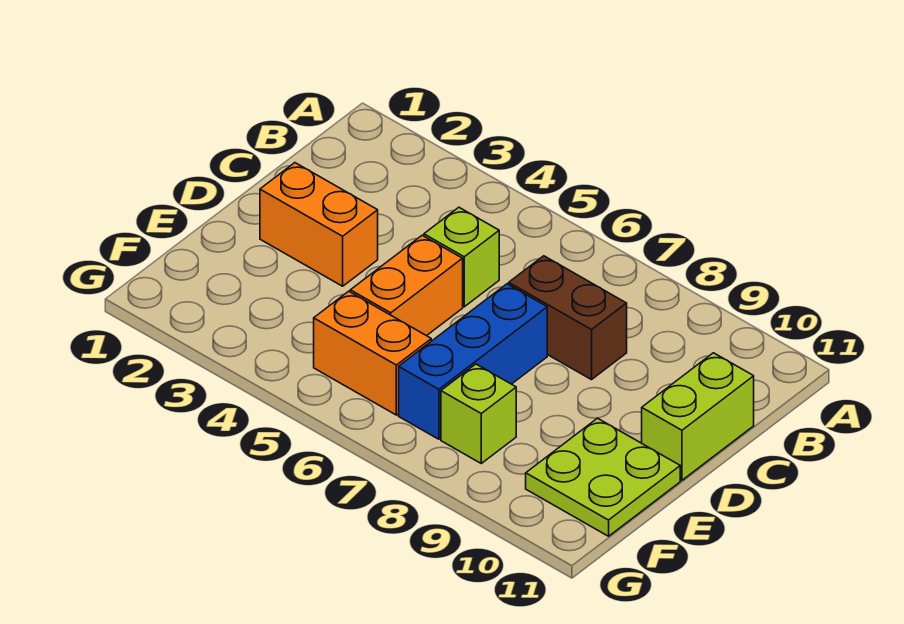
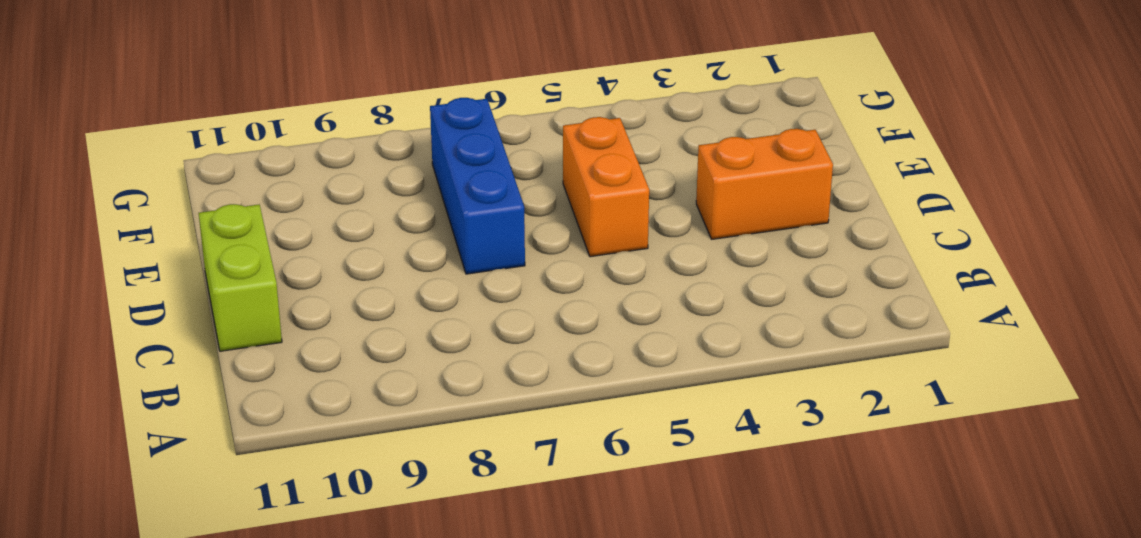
none -> lime brick C5 level 1
none -> brown brick C7:C8 level 1

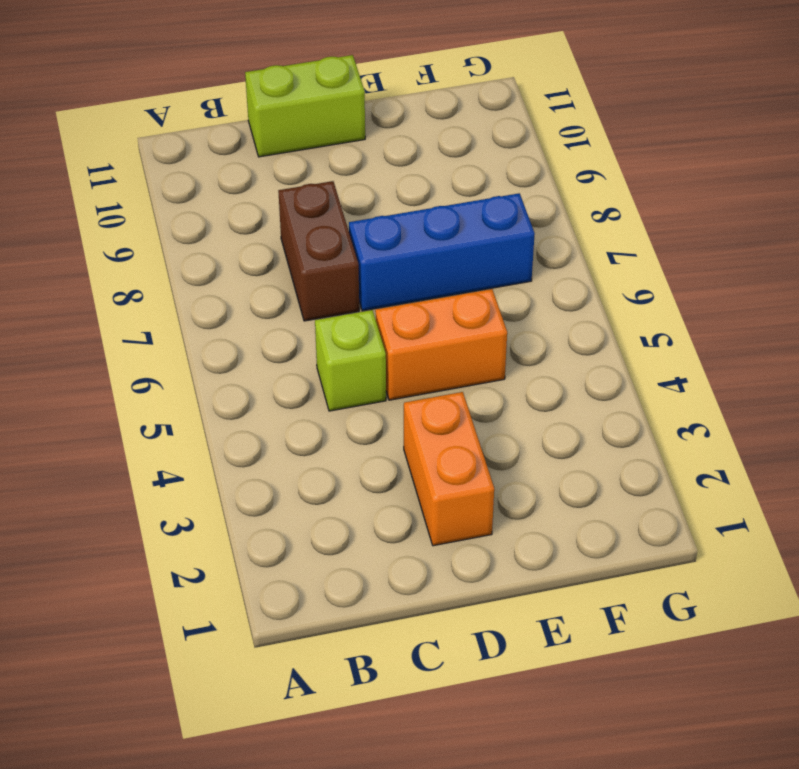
none -> lime plate E10:F11 level 1
none -> orange brick F5:F6 level 1

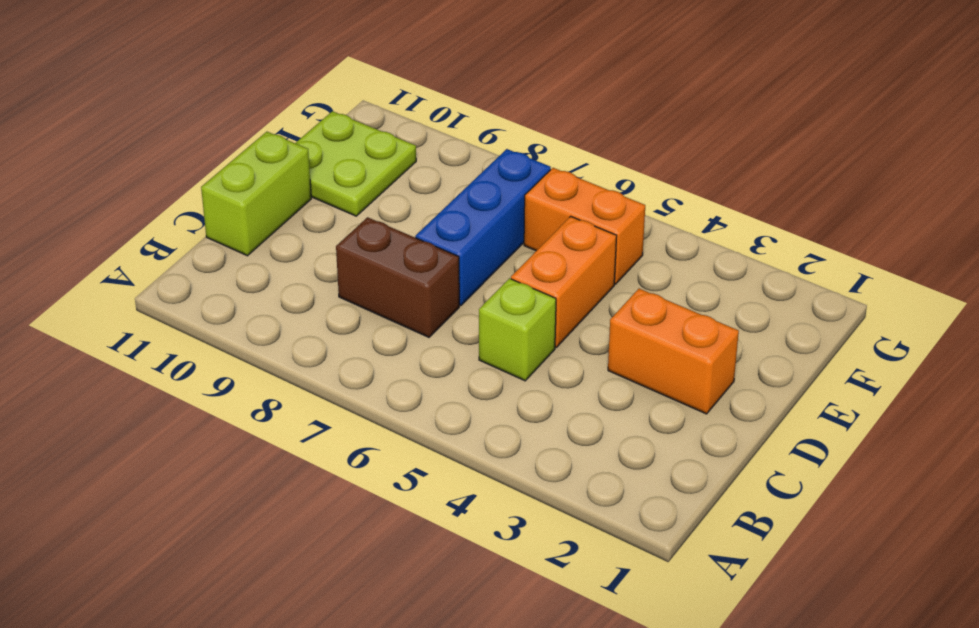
none -> lime brick F8 level 1

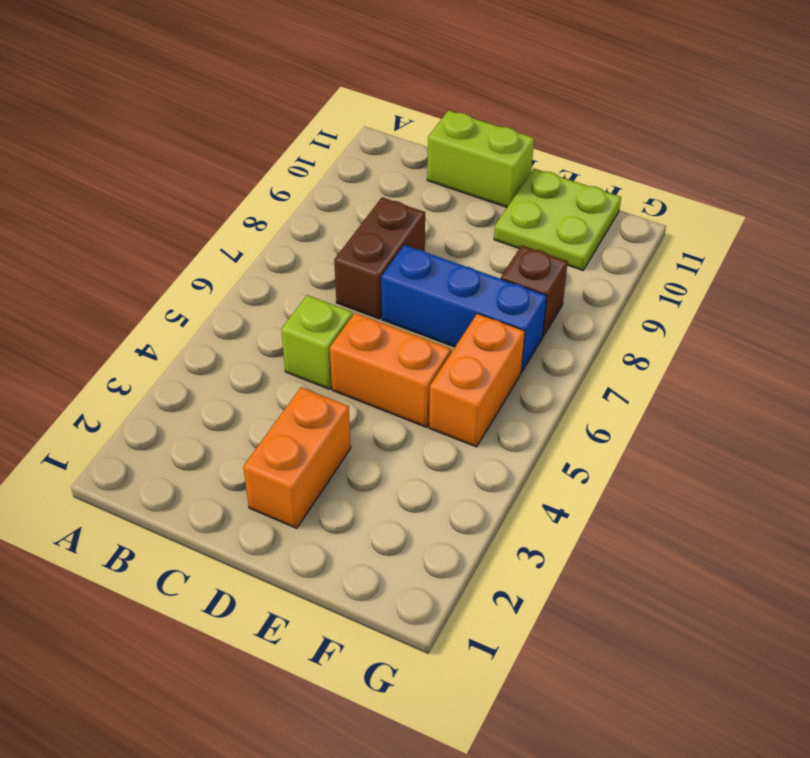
brown brick F8 level 1 -> lime brick F8 level 1

